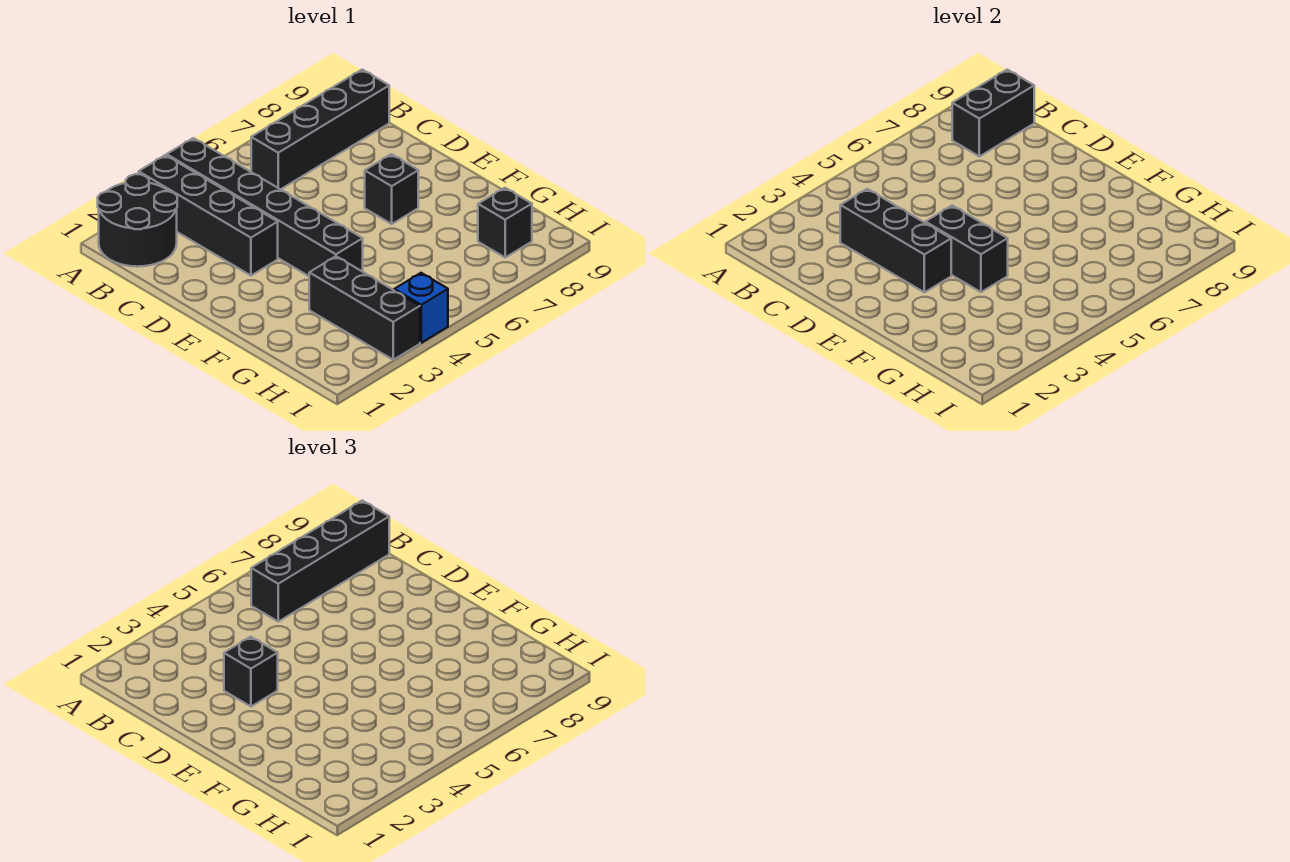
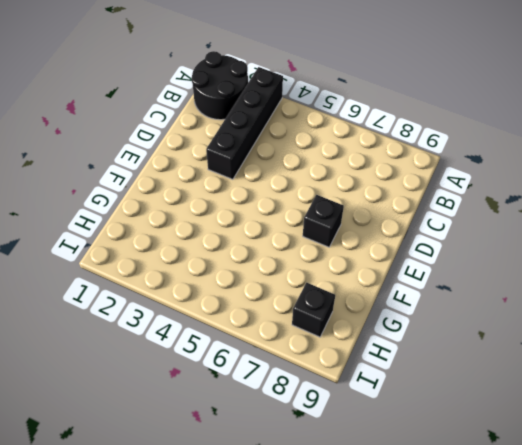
none -> black brick A4:F4 level 1
none -> black brick B6:B9 level 1
none -> black brick G3:I3 level 1

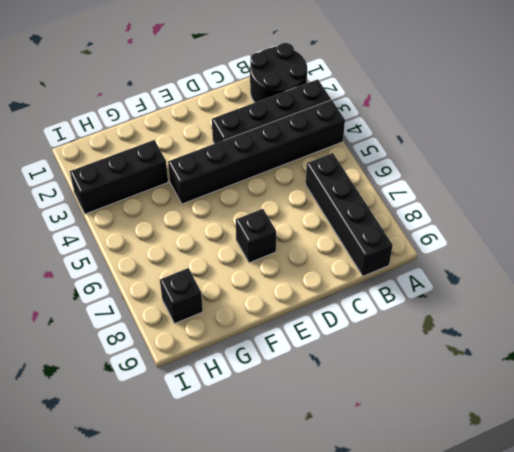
none -> blue brick I4 level 1
none -> black brick B8:B9 level 2
none -> black brick C3:E3 level 2

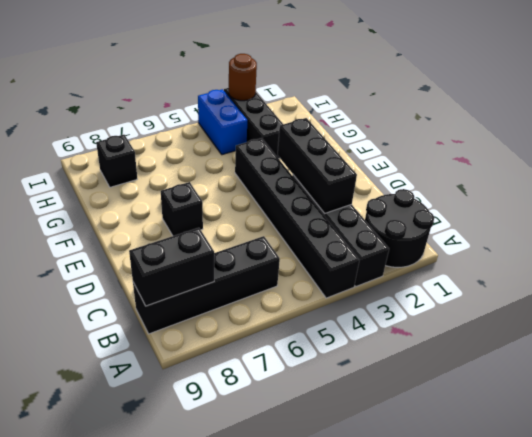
blue brick H4:I4 level 1 -> blue brick I4 level 1
brown round brick I3 level 2 -> none
none -> black brick E4:F4 level 2
none -> black brick B6:B9 level 3
none -> black brick D3 level 3

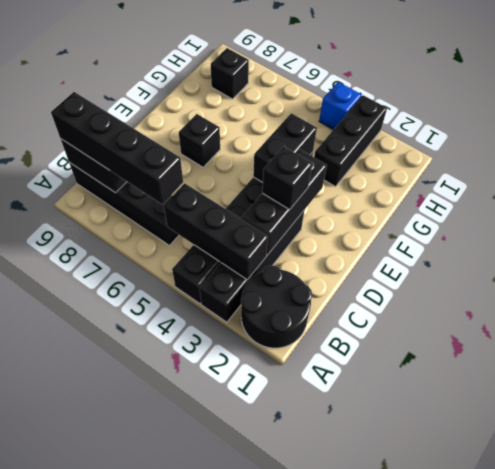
black brick B3:B5 level 2 -> none

